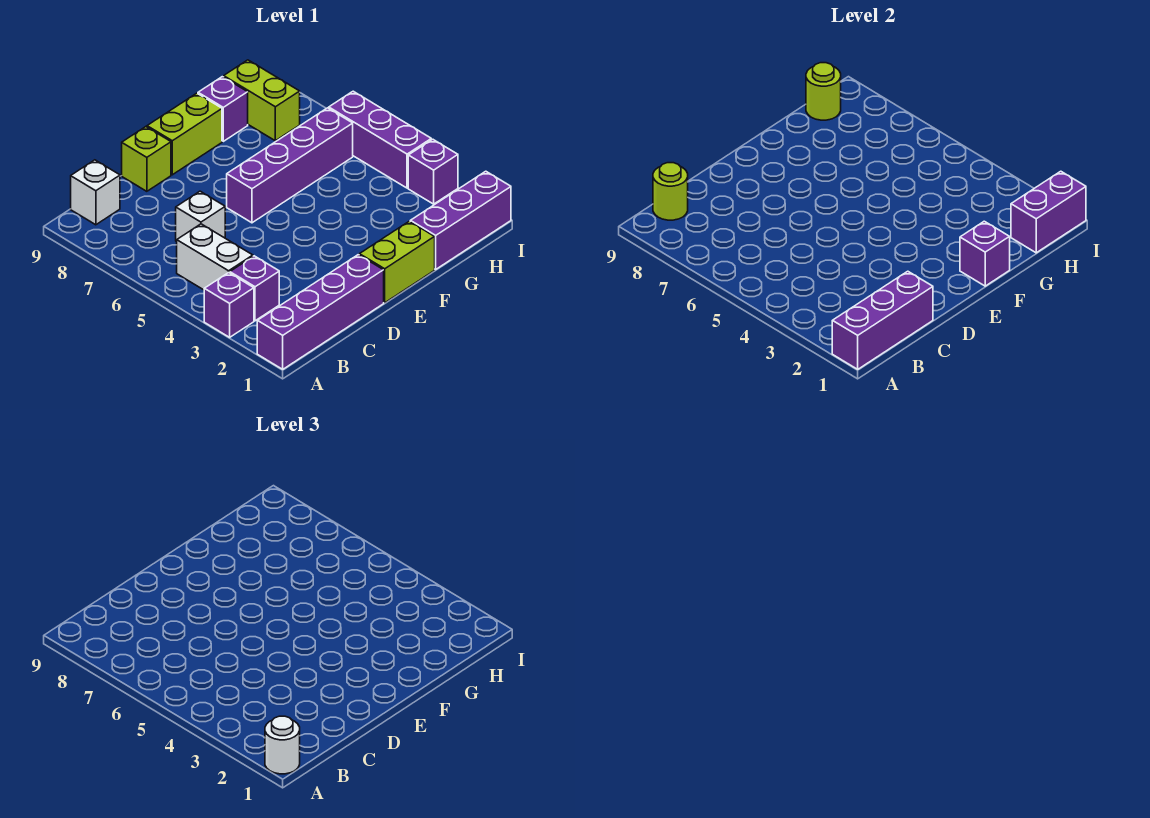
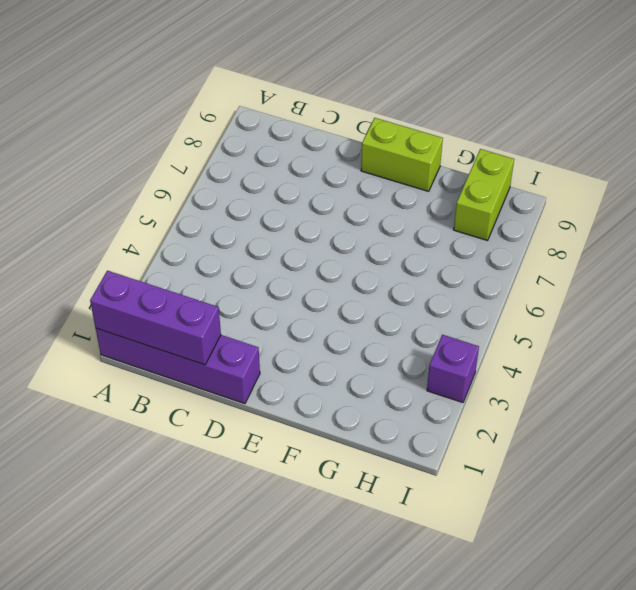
none -> purple brick A3 level 1
none -> purple brick B3 level 1
none -> white brick B4:B5 level 1

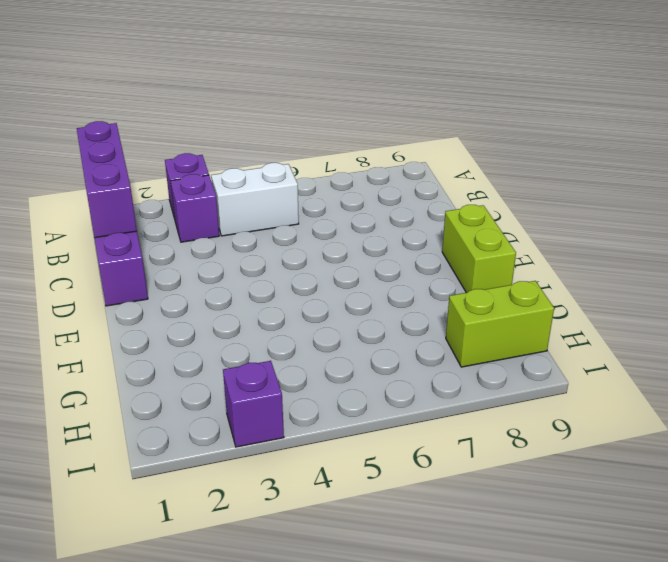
none -> white brick B9 level 1
none -> white brick C6 level 1
none -> lime brick D9 level 1

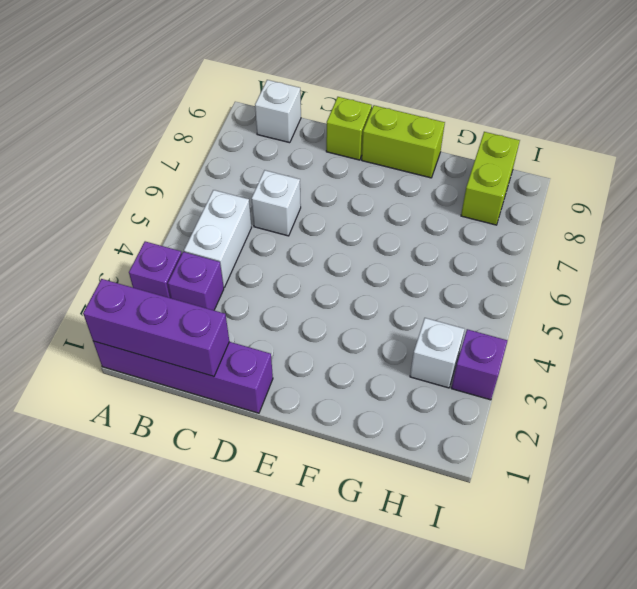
white brick H3 level 1 -> none
none -> lime brick E1:F1 level 1
none -> purple brick E6:H6 level 1
none -> purple brick G1:I1 level 1

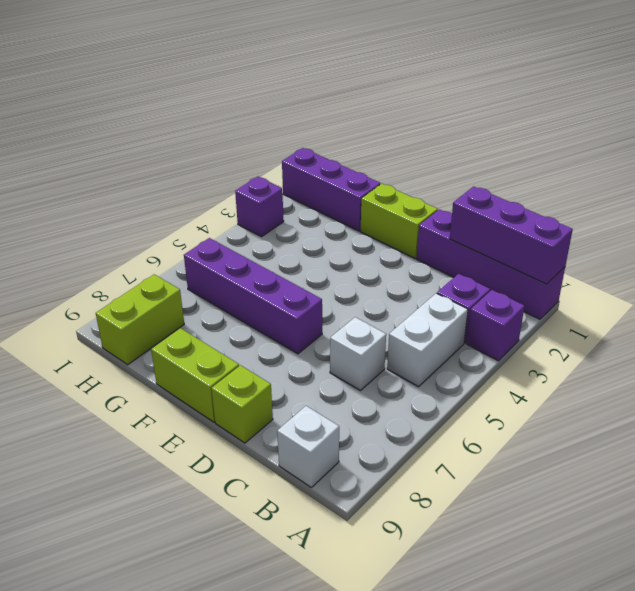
none -> purple brick G9 level 1
none -> purple brick I4:I6 level 1
none -> lime round brick B9 level 2

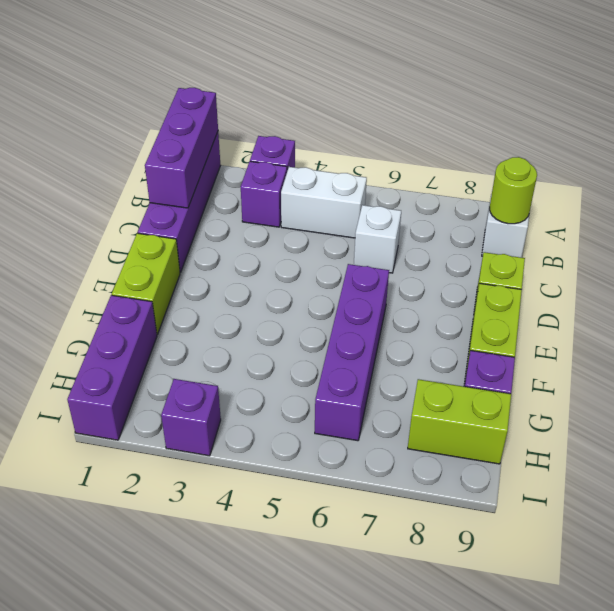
none -> purple brick I4:I6 level 1
none -> purple brick F1 level 2
none -> purple brick H1:I1 level 2

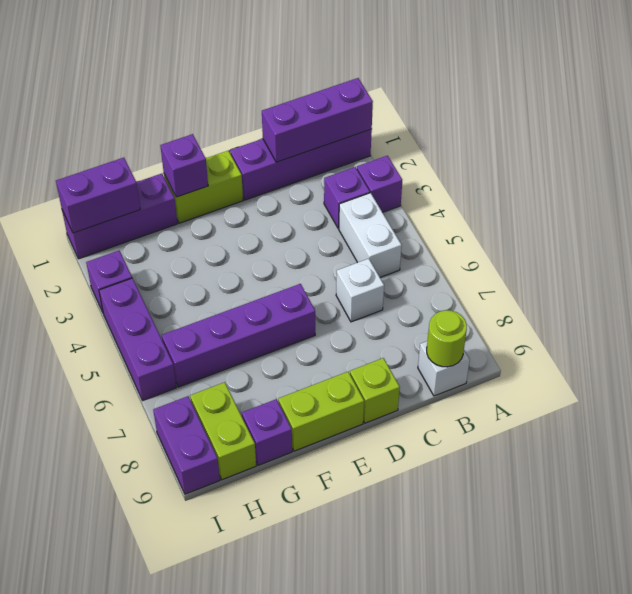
purple brick I8:I9 level 1 -> none
none -> lime round brick H9 level 2
none -> white round brick A1 level 3

